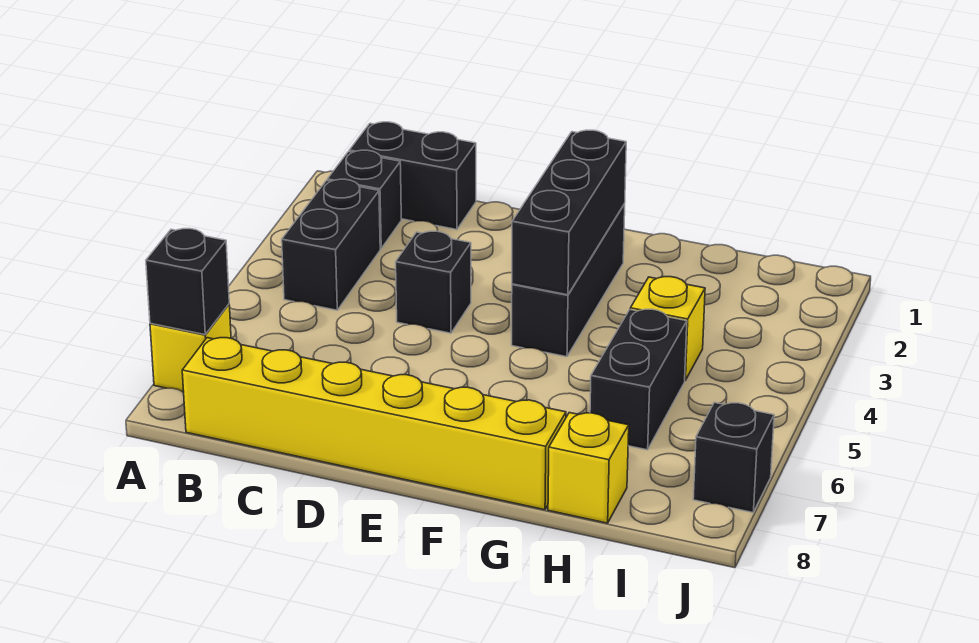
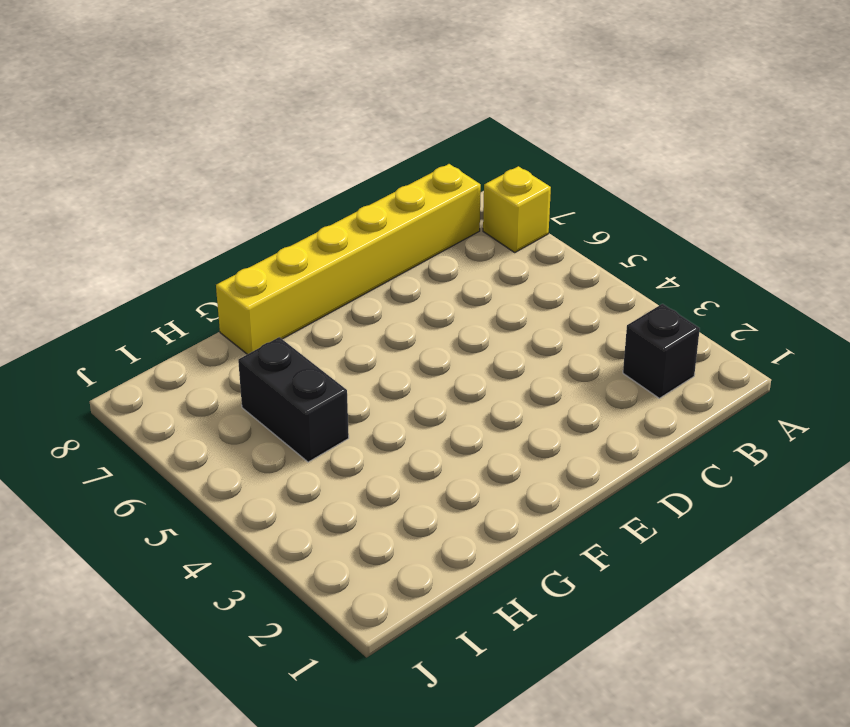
none -> black brick B1:C1 level 1
none -> black brick B3:B4 level 1
none -> black brick D4 level 1

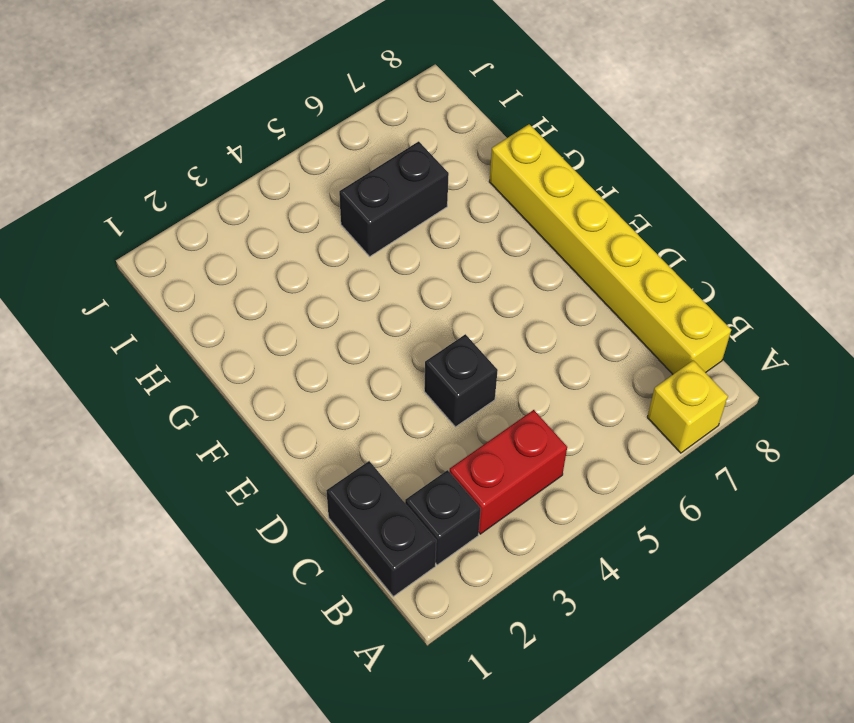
red brick B3:B4 level 1 -> black brick B3:B4 level 1
none -> black brick F2:F4 level 1
none -> yellow brick H4 level 1
none -> yellow brick H8 level 1

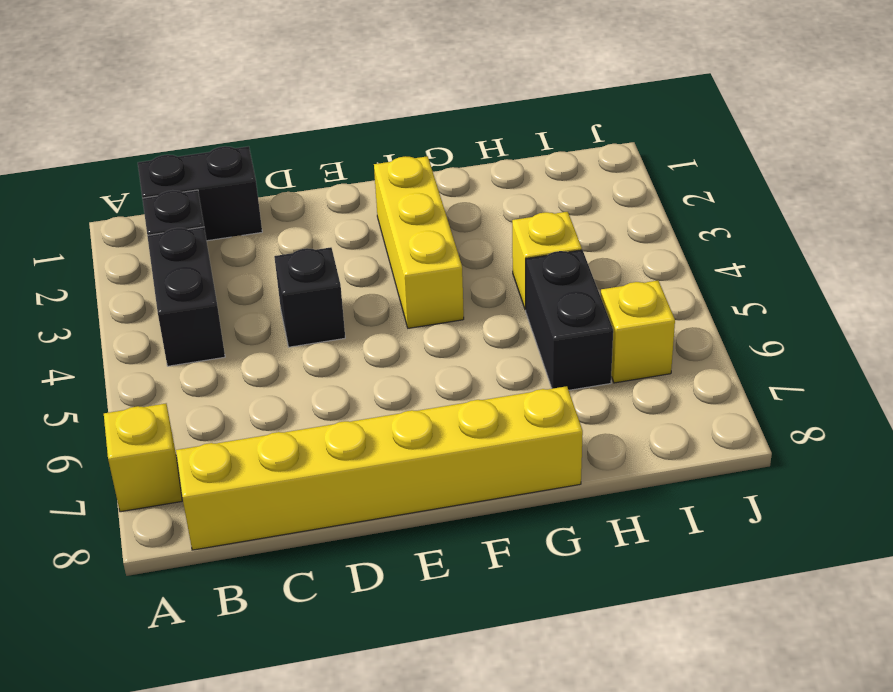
yellow brick F2:F4 level 1 -> black brick F2:F4 level 1
yellow brick I6 level 1 -> yellow brick H8 level 1
none -> black brick J7 level 1
none -> black brick A7 level 2
none -> black brick F2:F4 level 2

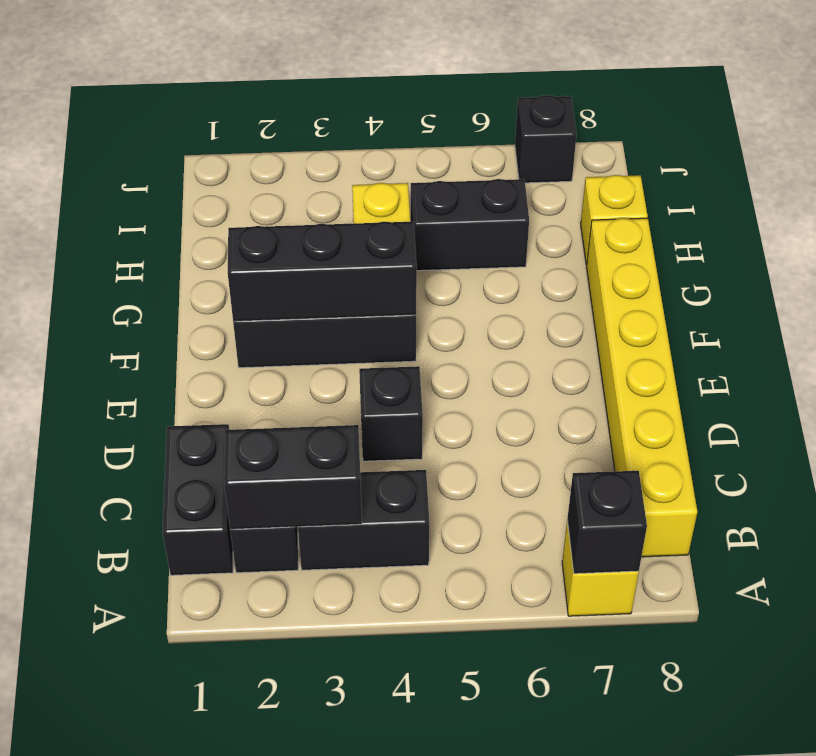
black brick B2:B3 level 2 -> none

